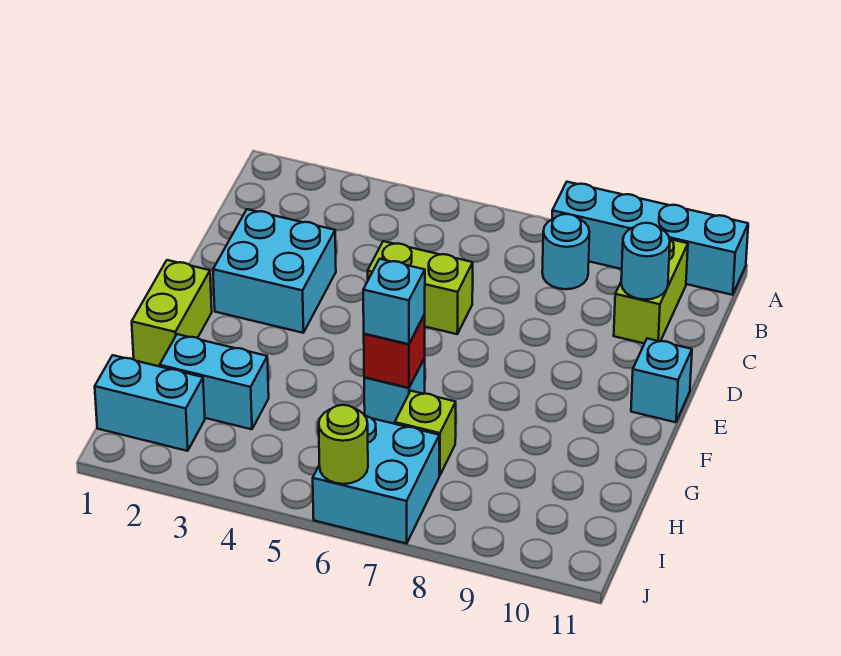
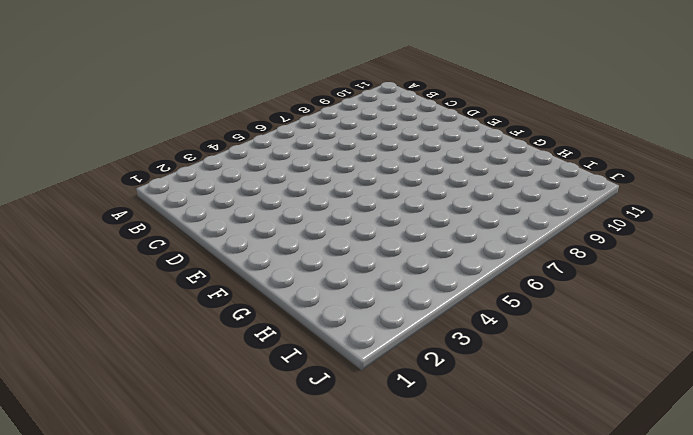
none -> cyan brick A8:A11 level 1
none -> cyan round brick B8 level 1
none -> lime brick B10:C10 level 1

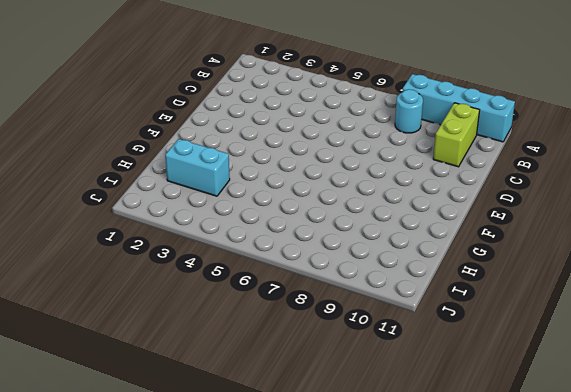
none -> cyan brick D2:E3 level 1
none -> lime brick D5:D6 level 1
none -> cyan brick E11 level 1

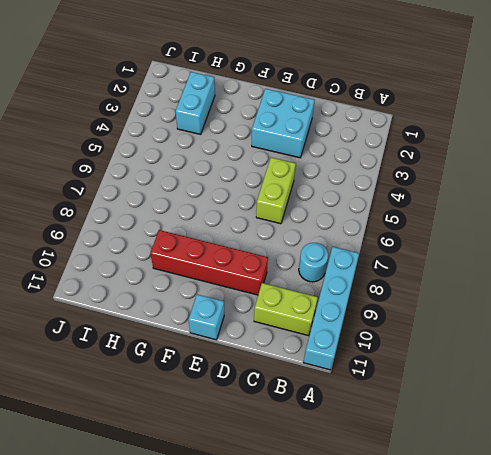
red brick D9:G9 level 1 -> none
none -> lime brick F1:G1 level 1
none -> cyan brick G6 level 1
none -> lime brick H7 level 1

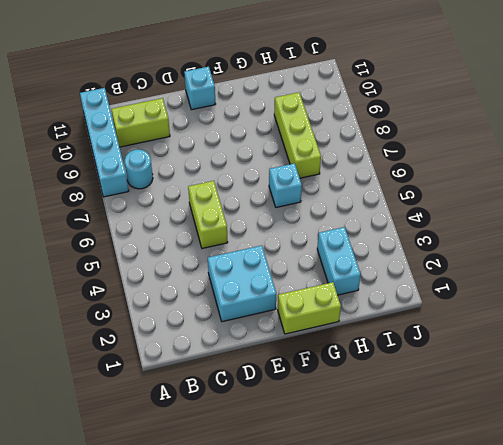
lime brick H7:H9 level 1 -> lime brick H7 level 1
none -> cyan brick I1:I2 level 1
none -> cyan brick I6:J7 level 1
none -> cyan round brick C10 level 2

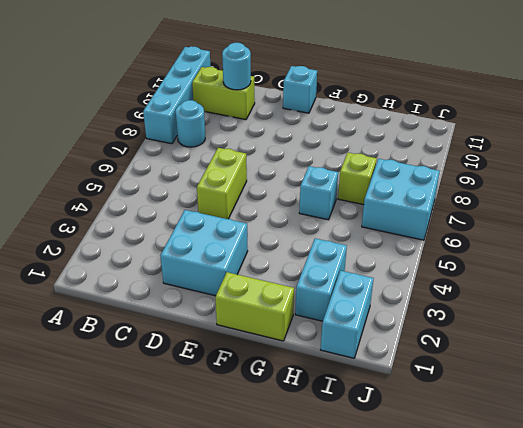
none -> red brick G6 level 2
none -> lime round brick J6 level 2
none -> cyan brick G6 level 3

